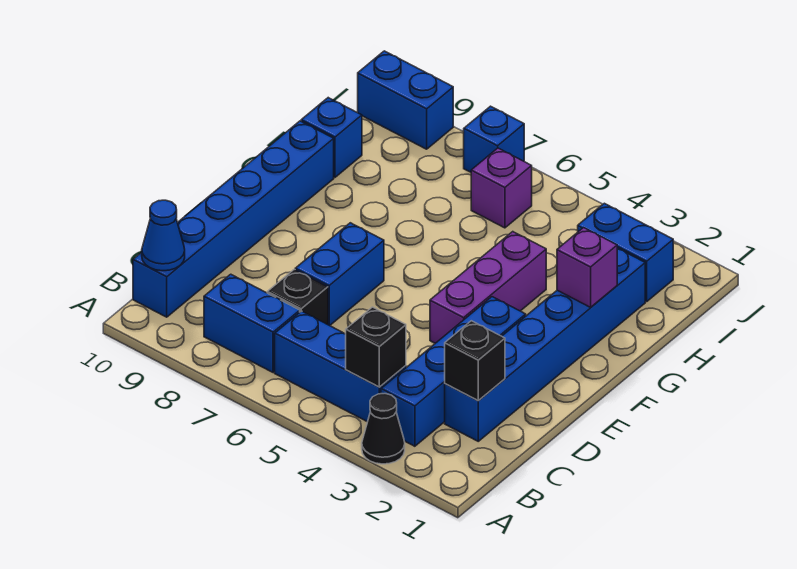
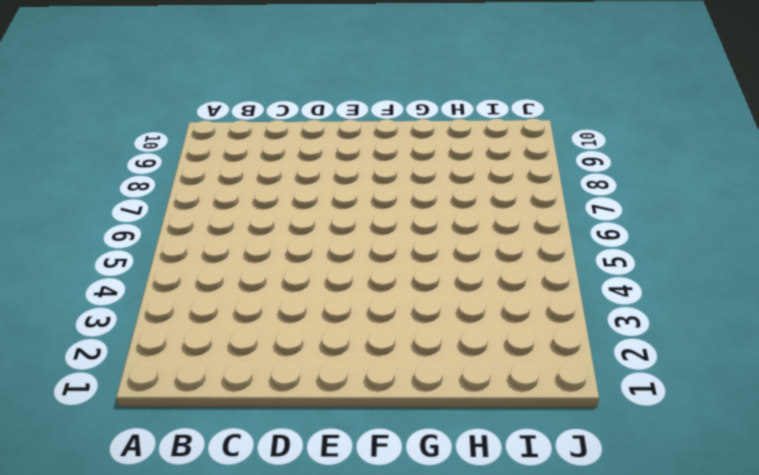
none -> black cone A3 level 1
none -> blue brick B3:E3 level 1
none -> blue brick B4:B6 level 1

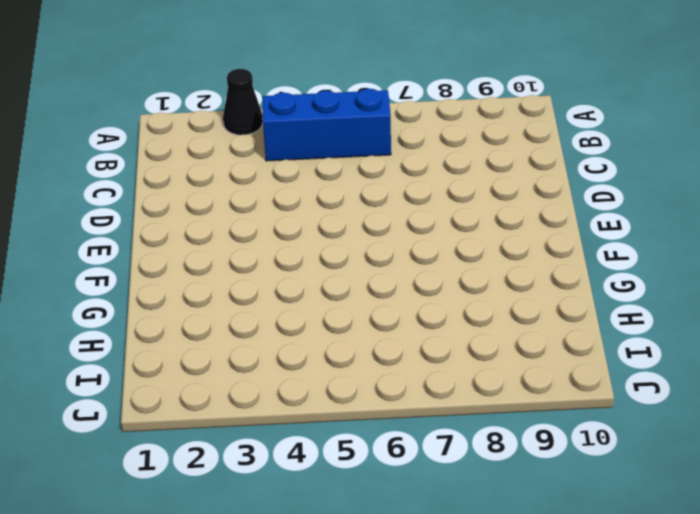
none -> blue brick B3:E3 level 1
none -> blue brick B7:B8 level 1
none -> blue brick B10:G10 level 1

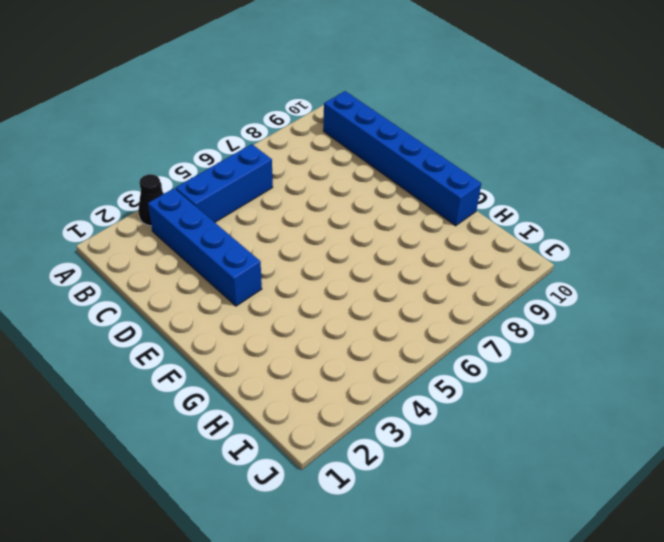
none -> blue brick B7:B8 level 1
none -> blue brick C2:H2 level 1
none -> black brick C7 level 1

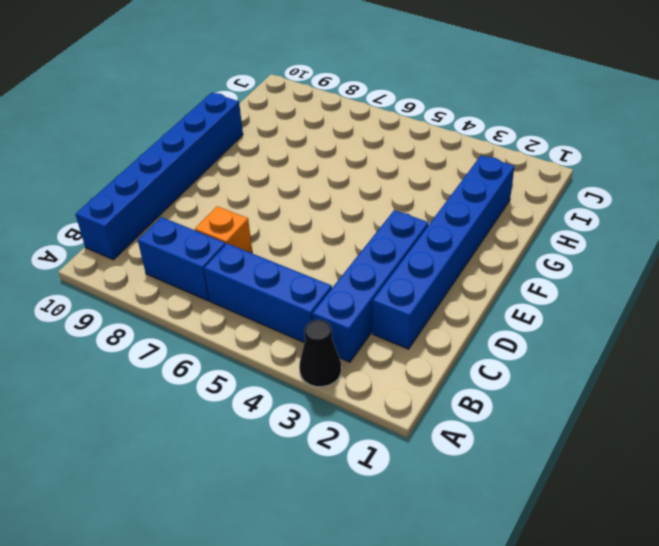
orange brick C7 level 1 -> black brick C7 level 1
none -> blue brick D7:E7 level 1
none -> purple brick E4:G4 level 1
none -> blue brick H10 level 1

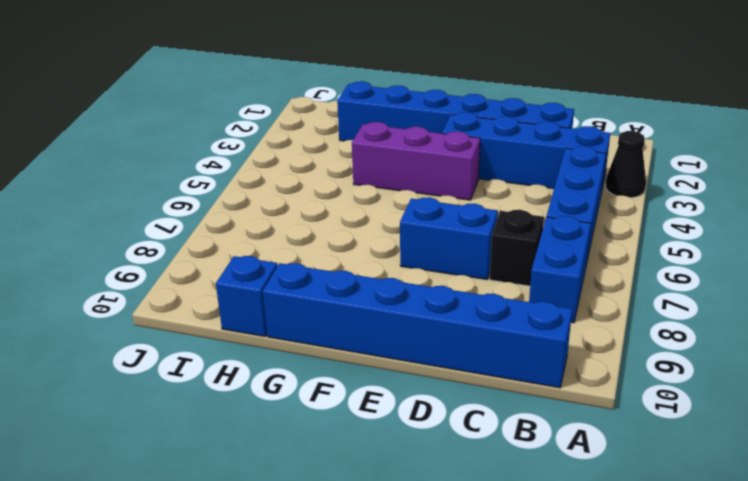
none -> blue brick I2:I3 level 1
none -> purple brick I6 level 1
none -> blue brick J7 level 1

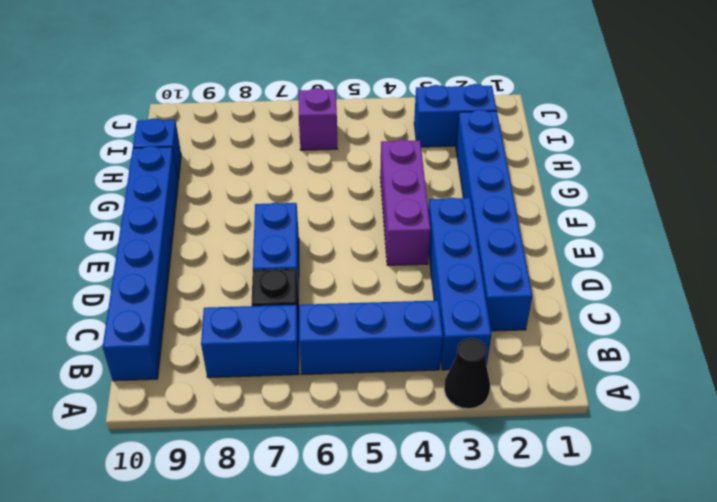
none -> blue brick J7 level 1
none -> blue brick J9:J10 level 1
none -> black brick B4 level 2

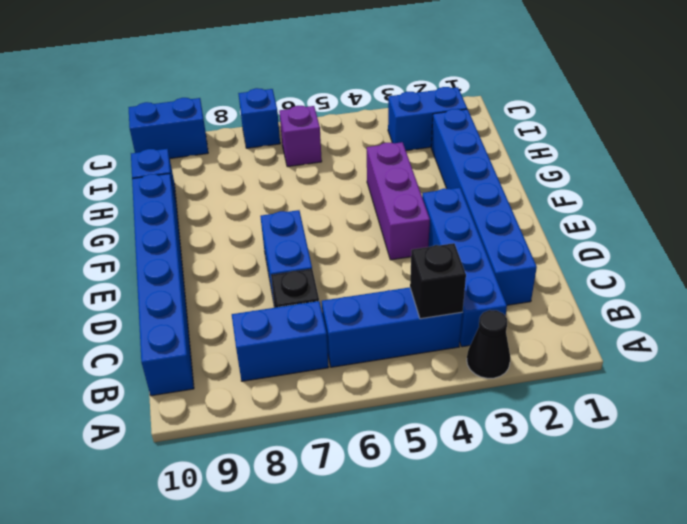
none -> blue cone B10 level 2
none -> black brick C2 level 2
none -> purple brick G2 level 2

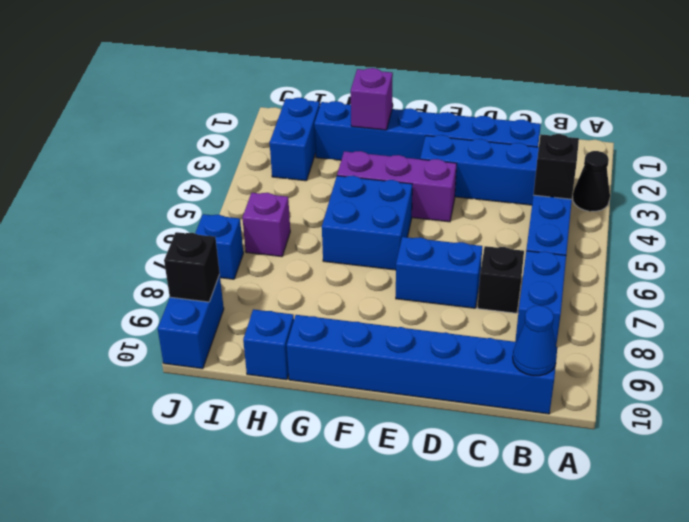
blue brick F5:G6 level 1 -> none
black brick J9 level 2 -> black brick C2 level 2

